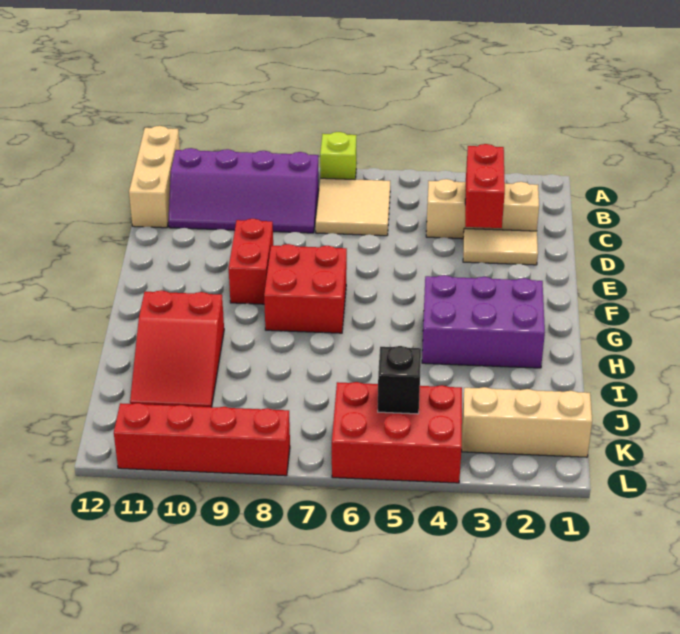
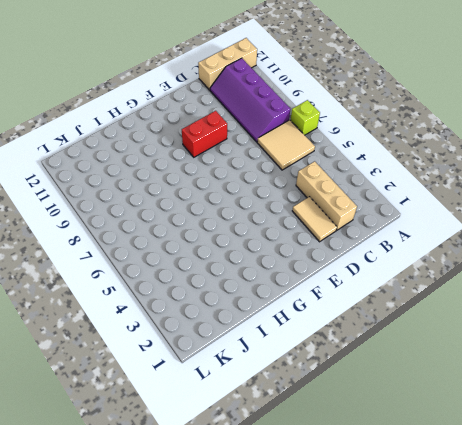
none -> red brick F7:G8 level 1
none -> purple brick G2:H4 level 1
none -> red slope H10:J11 level 1 top H

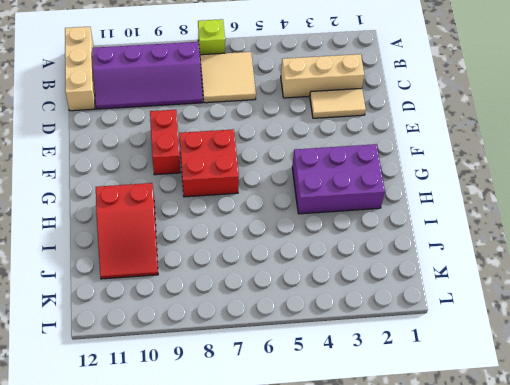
none -> tan brick K1:K3 level 1
none -> red brick K4:L6 level 1
none -> red brick L8:L11 level 1

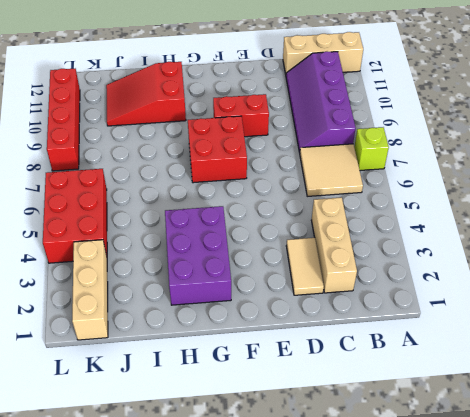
none -> red brick C3:D3 level 2
none -> black brick K5 level 2

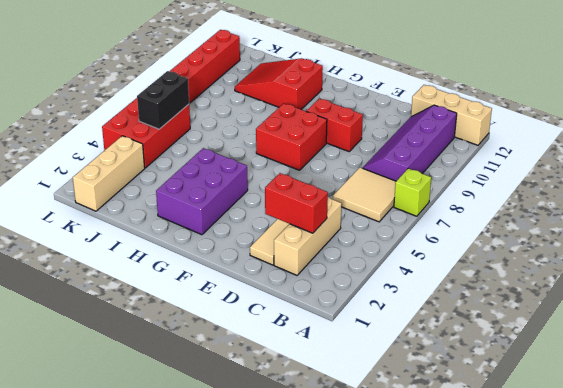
black brick K5:K6 level 2 -> black brick K5 level 2

